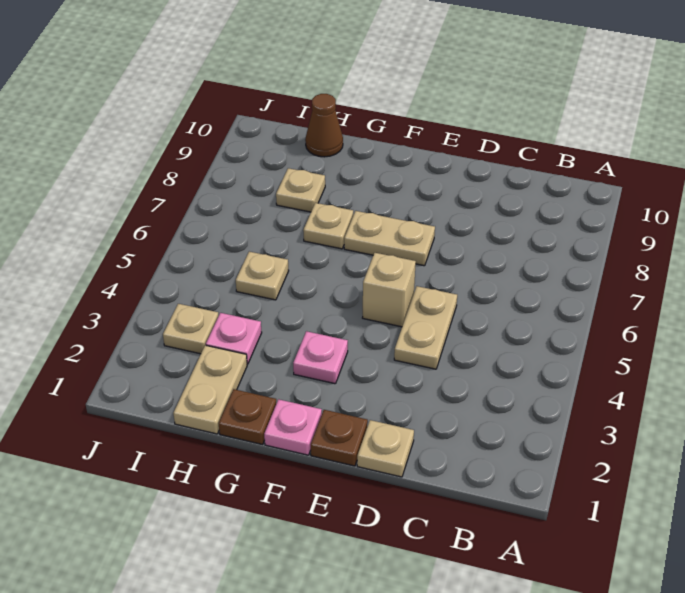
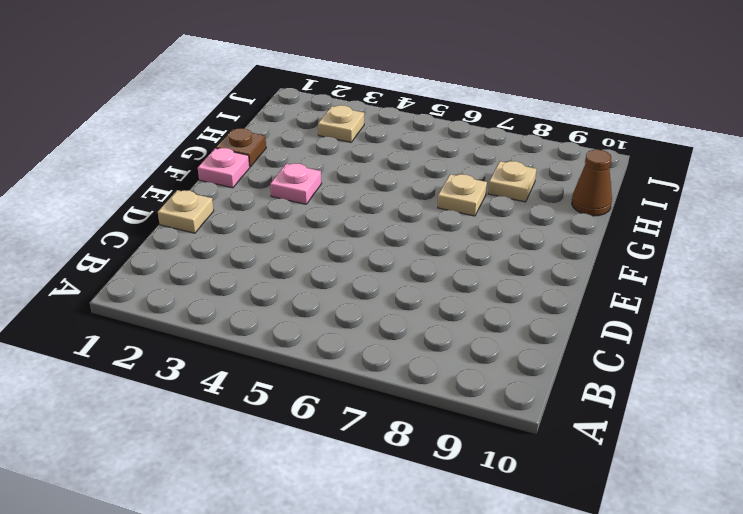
none -> tan plate D4:D5 level 1
none -> brown plate E1 level 1
none -> tan brick E5 level 1

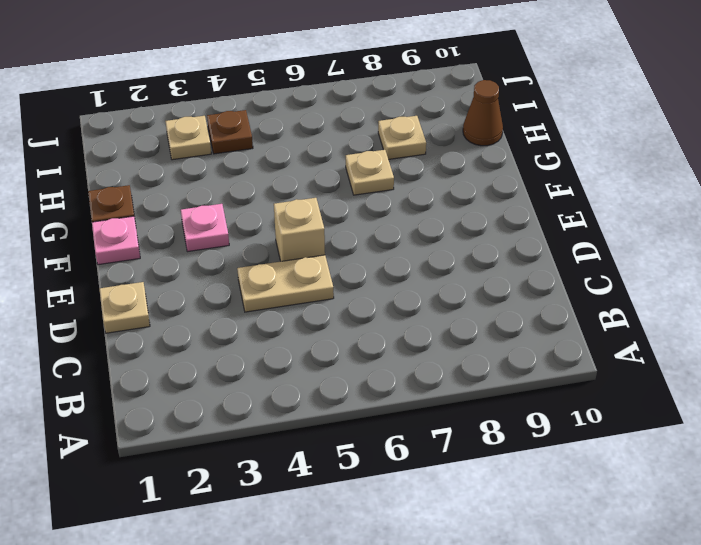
brown plate I4 level 1 -> brown plate E1 level 1
none -> tan plate E7:F7 level 1
none -> tan plate H1:H2 level 1
none -> pink plate H3 level 1

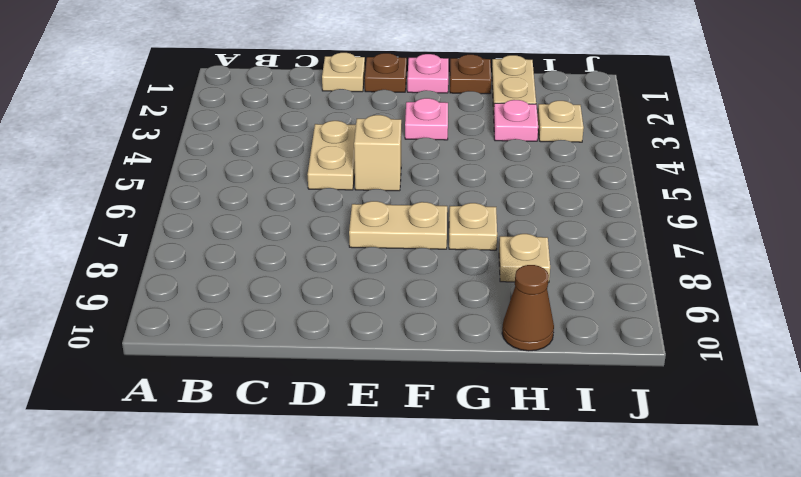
none -> tan plate H5 level 1

